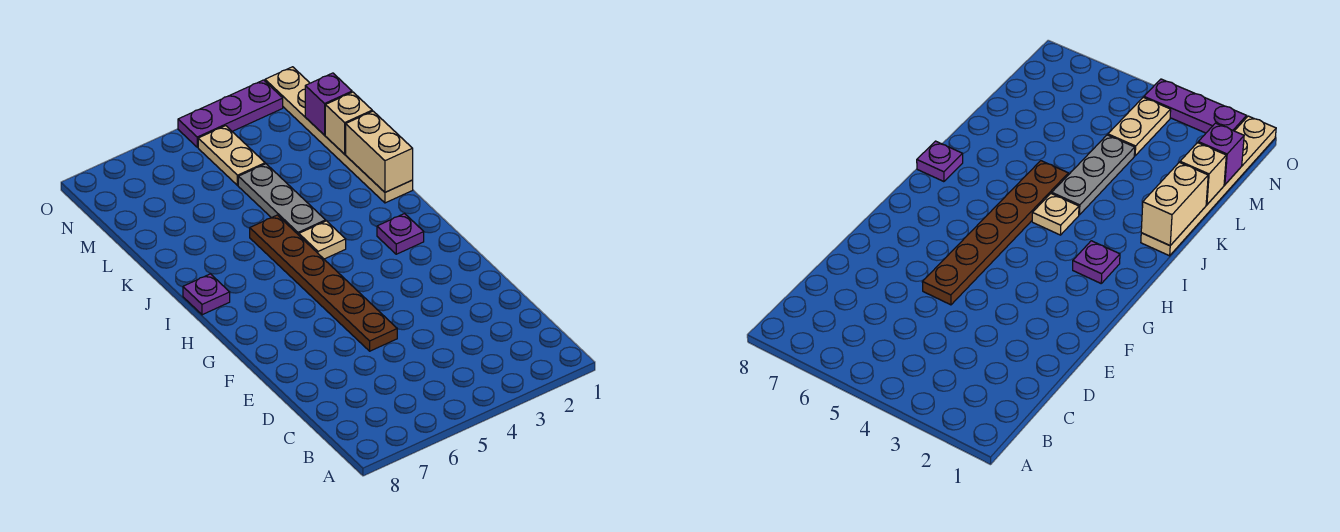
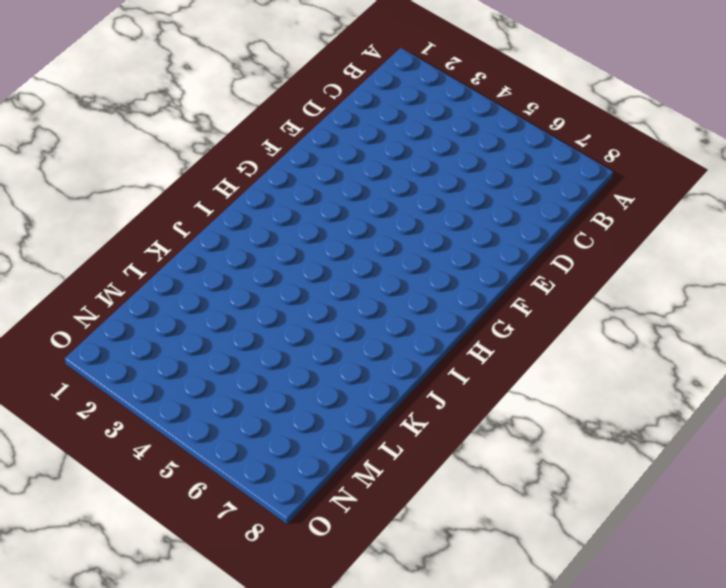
none -> brown plate E5:J5 level 1
none -> purple plate H2 level 1

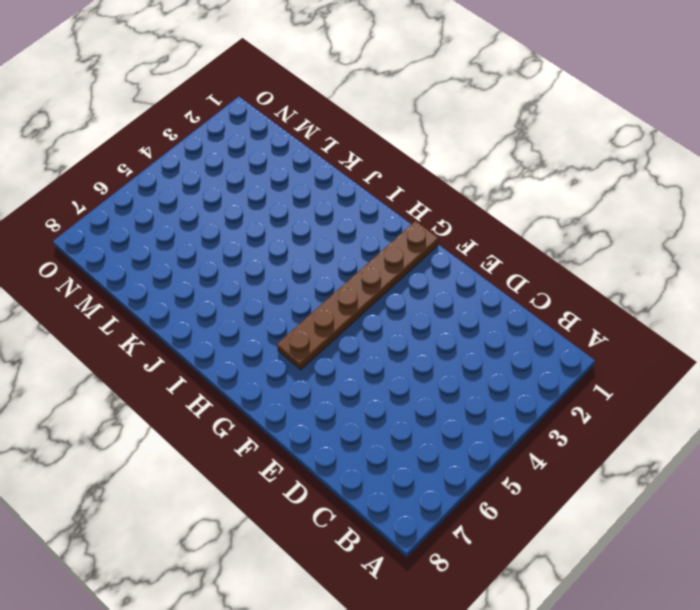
brown plate G1:G6 level 1 -> brown plate E5:J5 level 1
none -> purple plate H2 level 1
none -> tan plate I4 level 1

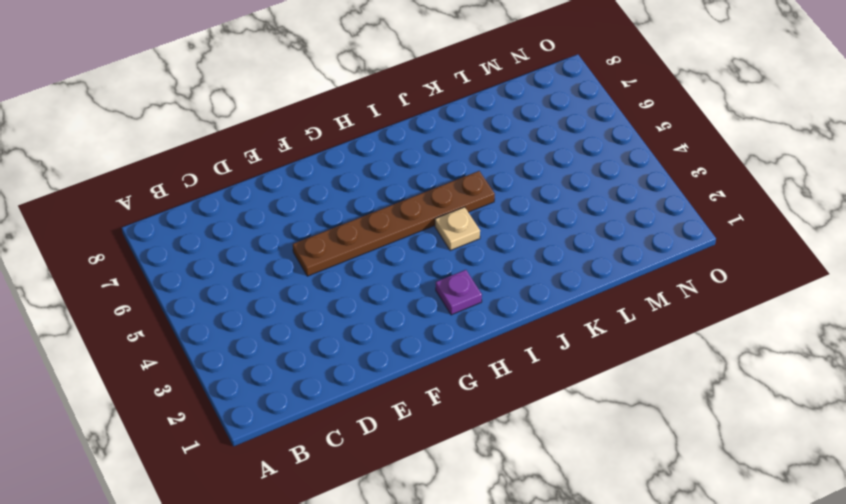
none -> purple plate I8 level 1
none -> tan plate J1:O1 level 1

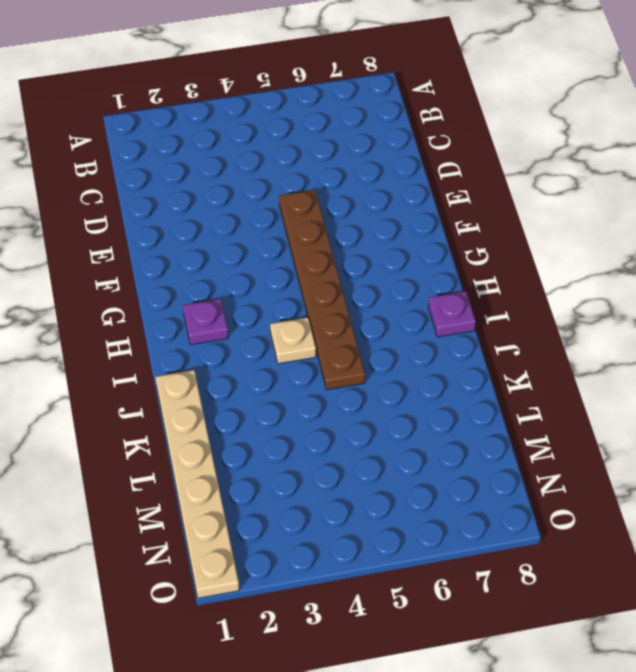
none -> grey plate J4:L4 level 1
none -> tan plate M4:N4 level 1

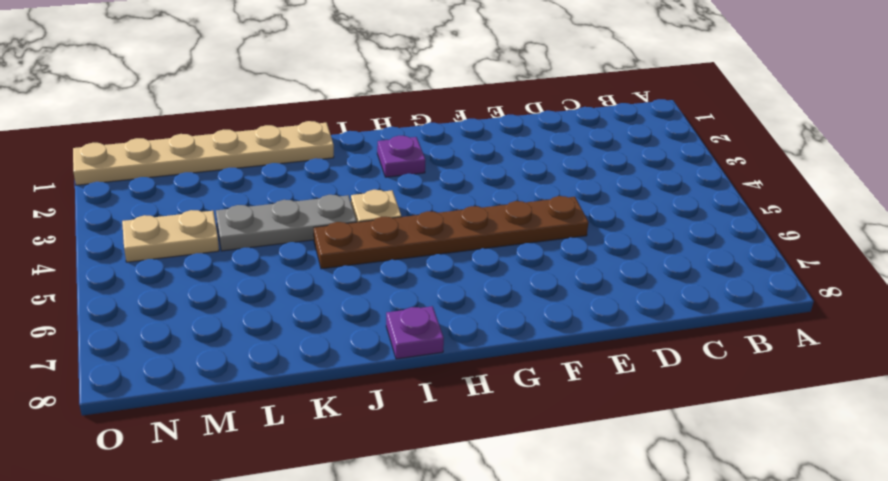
none -> purple plate O2:O4 level 1
none -> tan brick J1:K1 level 2

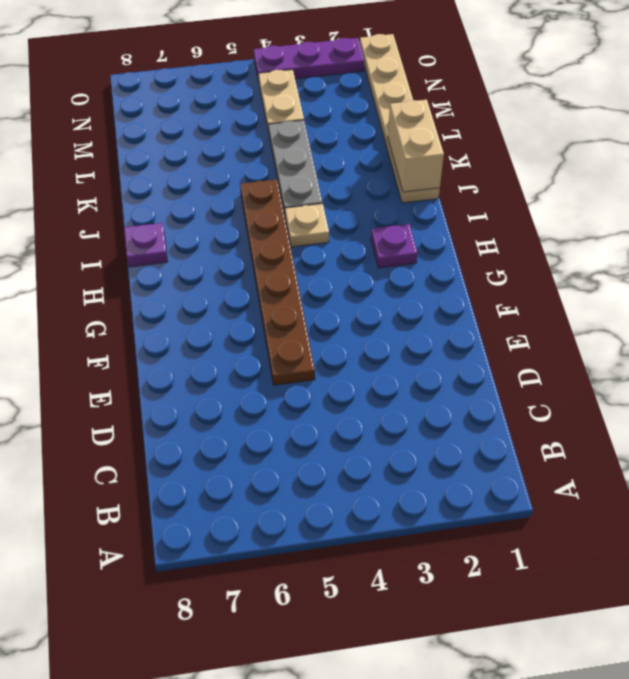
none -> tan brick L1 level 2
none -> purple brick M1 level 2

